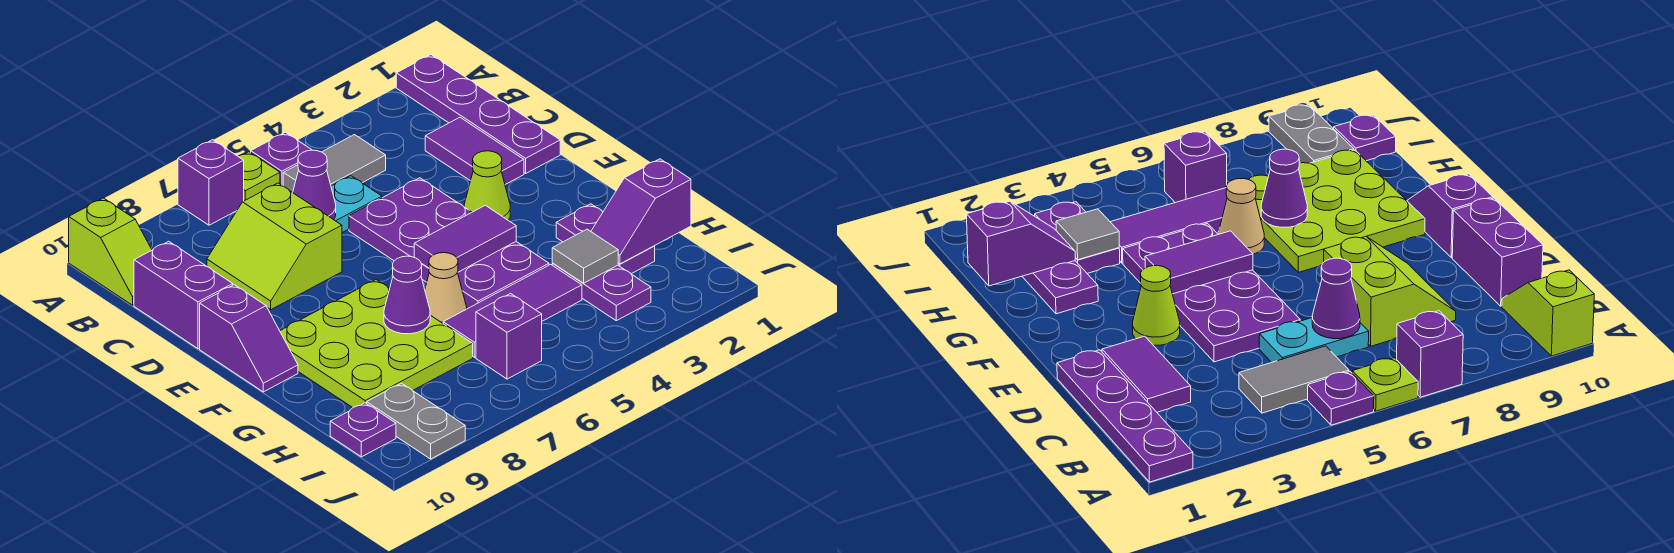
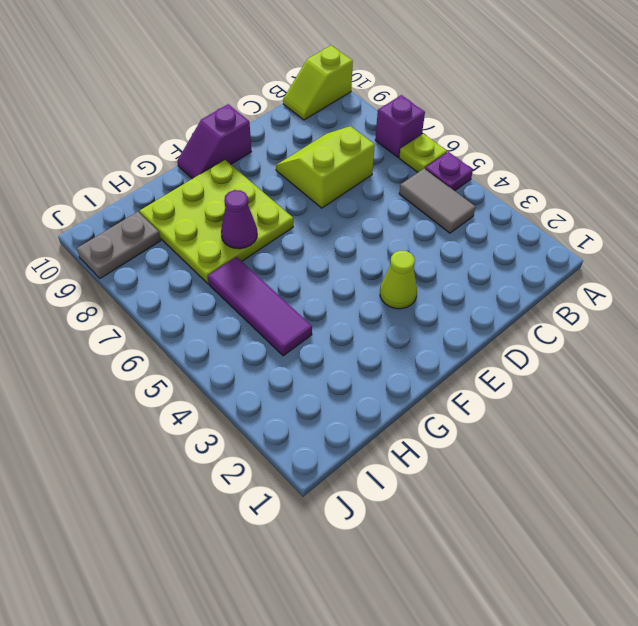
none -> purple plate A1:D1 level 1
none -> purple tile C2:D2 level 1
none -> cyan plate C5:C6 level 1

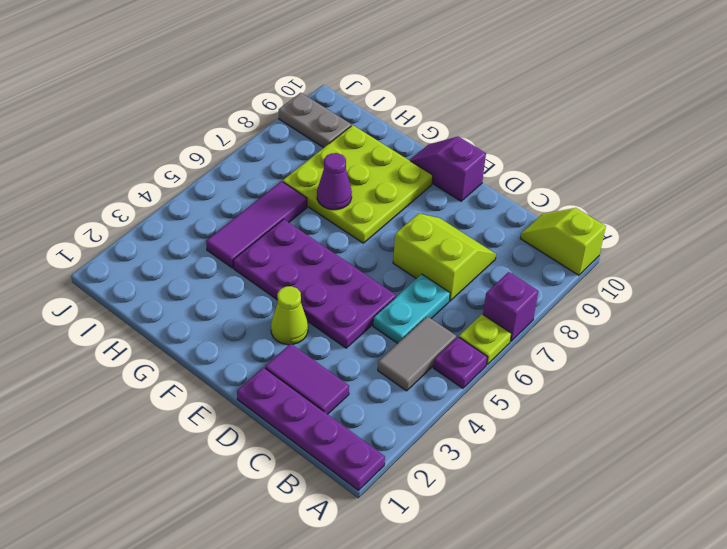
none -> purple brick C10:D10 level 1
none -> purple plate G2:H2 level 1
none -> tan cone G6 level 1

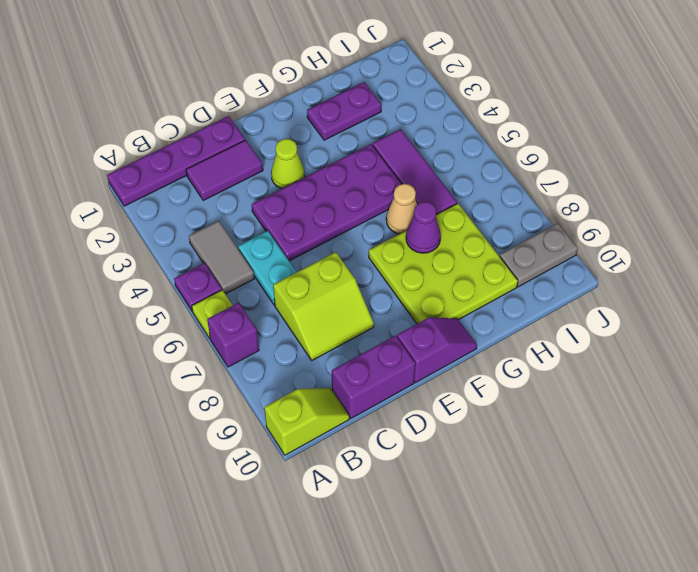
none -> purple plate H3:I3 level 1
none -> purple brick I6 level 1
none -> purple plate I10 level 1

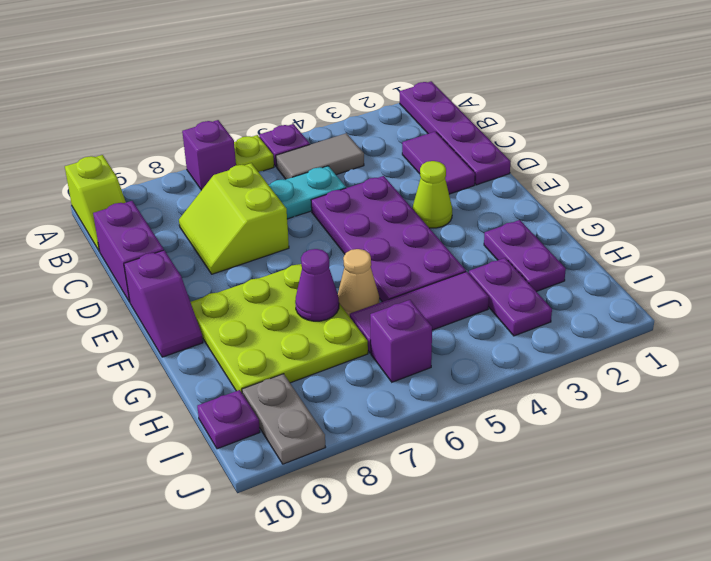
none -> purple cone C6 level 2
none -> purple tile F4:F5 level 2
none -> purple slope H1:H2 level 2 top 1

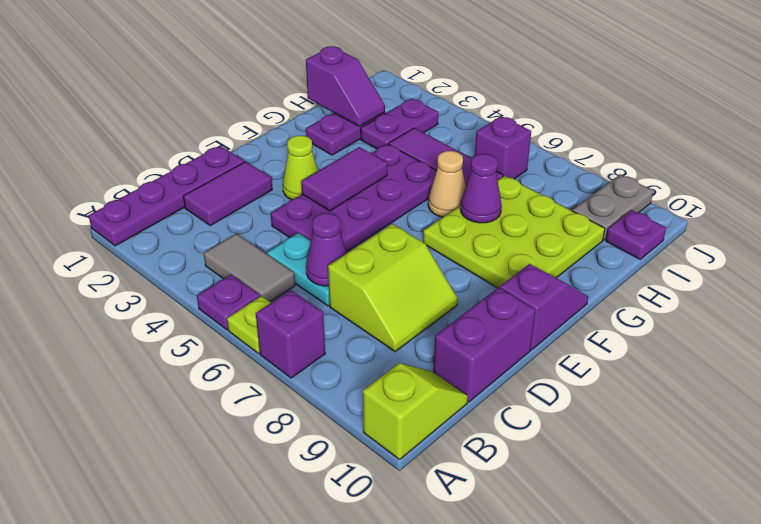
purple tile E4:F4 level 2 -> purple tile F4:F5 level 2
none -> grey tile H3 level 2

